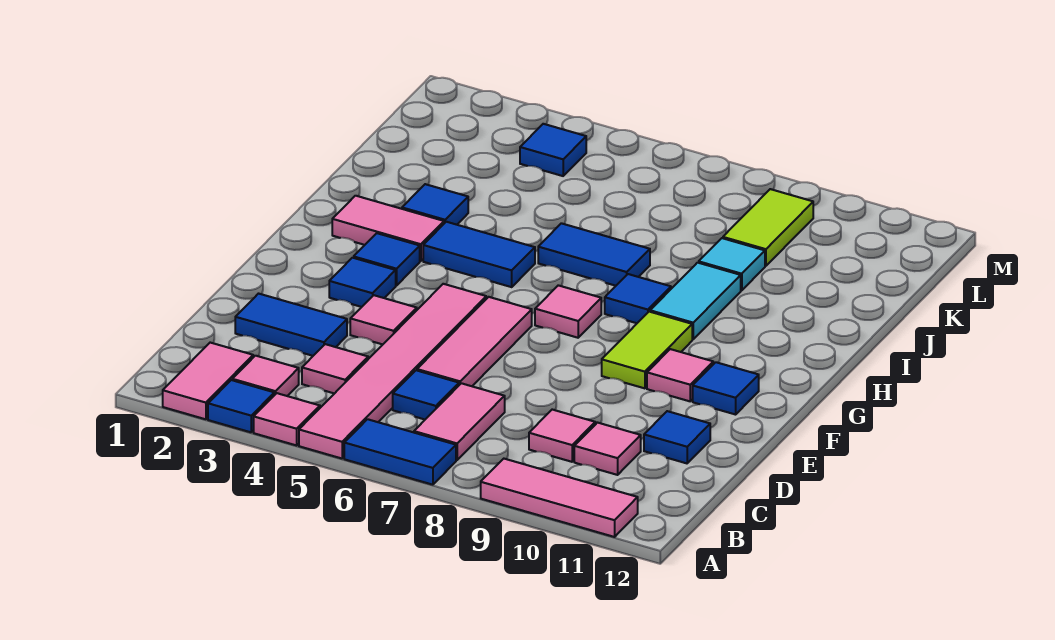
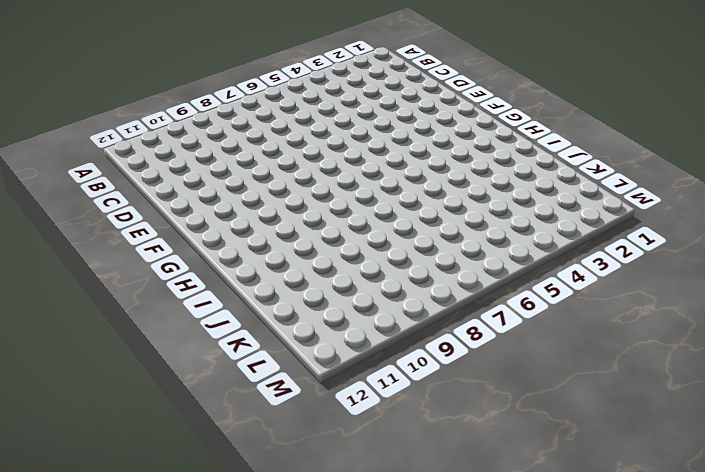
none -> pink tile A2:B2 level 1
none -> blue tile A3 level 1
none -> pink tile A4 level 1
none -> pink tile A5:F5 level 1

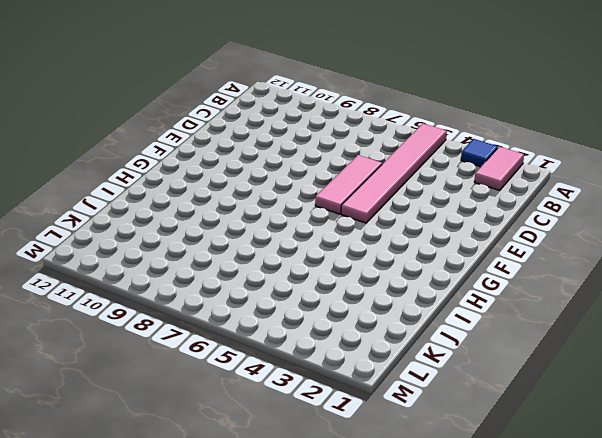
none -> pink tile A4 level 1
none -> blue tile A6:A7 level 1
none -> pink tile A9:A11 level 1
none -> pink tile B3 level 1

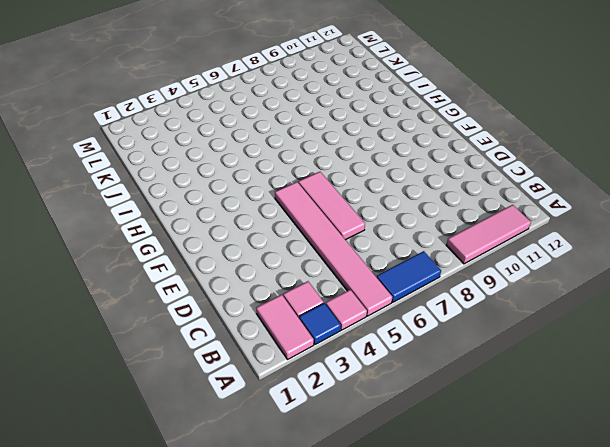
none -> pink tile B7:C7 level 1
none -> pink tile C4 level 1
none -> blue tile C6 level 1
none -> pink tile C9 level 1

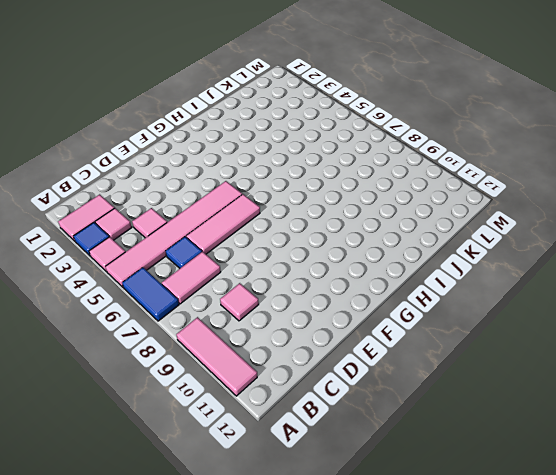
none -> pink tile C10 level 1
none -> blue tile D2:D3 level 1
none -> blue tile D11 level 1
none -> pink tile E4 level 1

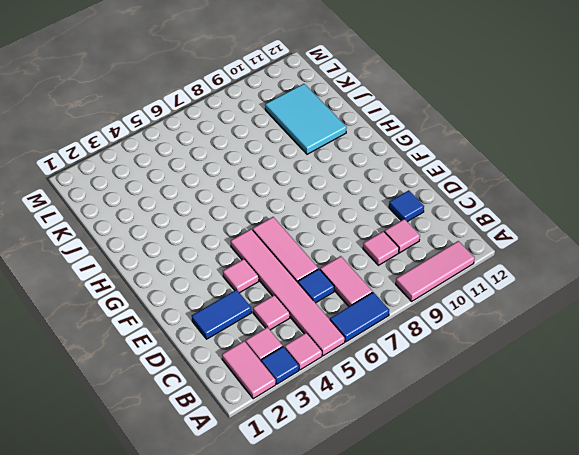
cyan tile I10:K11 level 1 -> none
none -> blue tile F3 level 1
none -> lime tile F9:G9 level 1
none -> pink tile F10 level 1
none -> blue tile F11 level 1

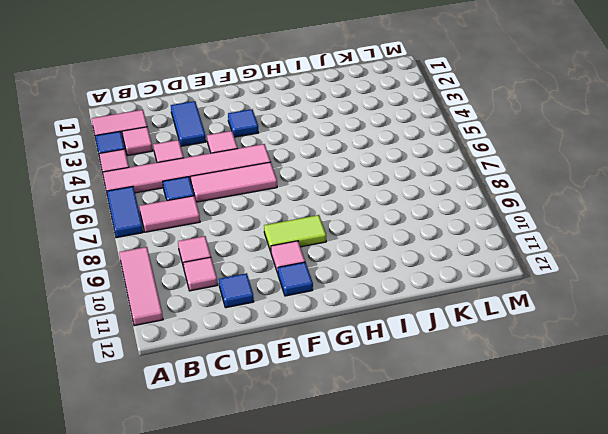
none -> blue tile G3 level 1
none -> pink tile G7 level 1
none -> pink tile H2:H3 level 1
none -> blue tile H4:H5 level 1

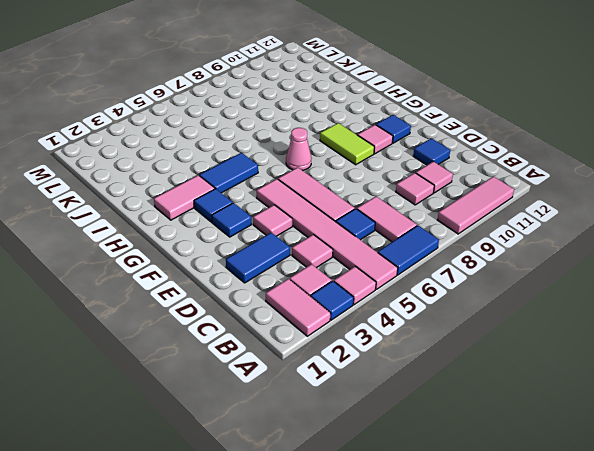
pink cone G7 level 1 -> pink tile G7 level 1
none -> blue tile H8 level 1
none -> cyan tile H9:I9 level 1
none -> blue tile I3 level 1
none -> blue tile I6:I7 level 1

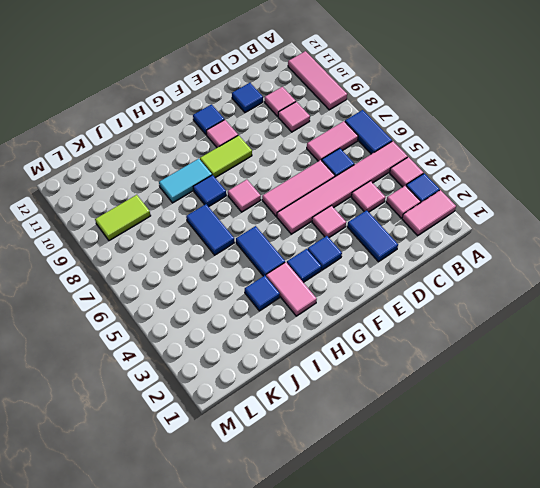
none -> cyan tile J9 level 1
none -> blue tile L4 level 1

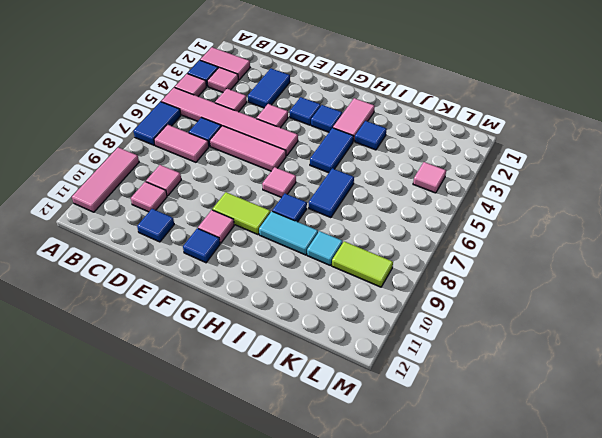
pink tile L4 level 1 -> blue tile L4 level 1

